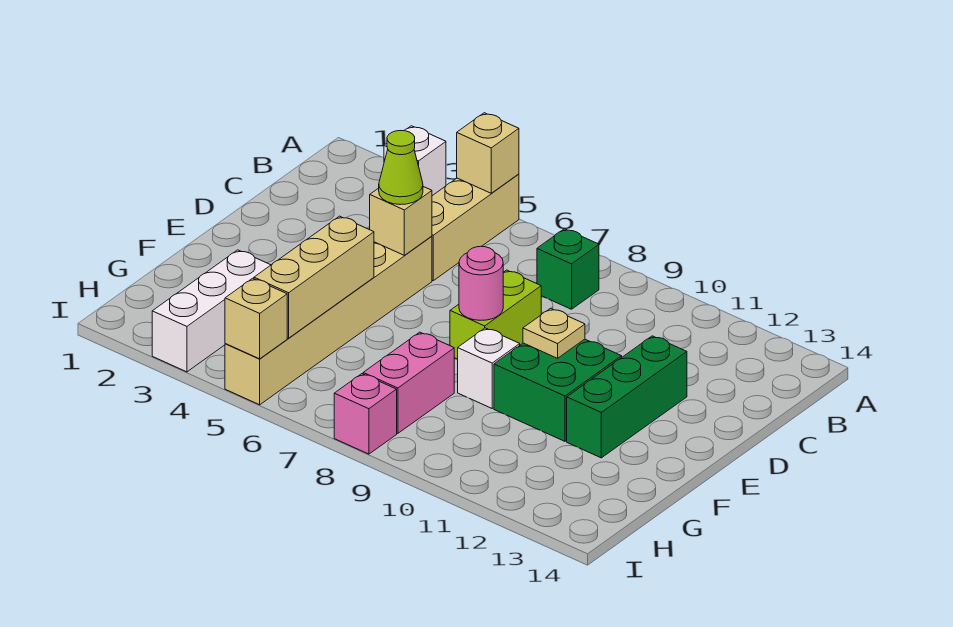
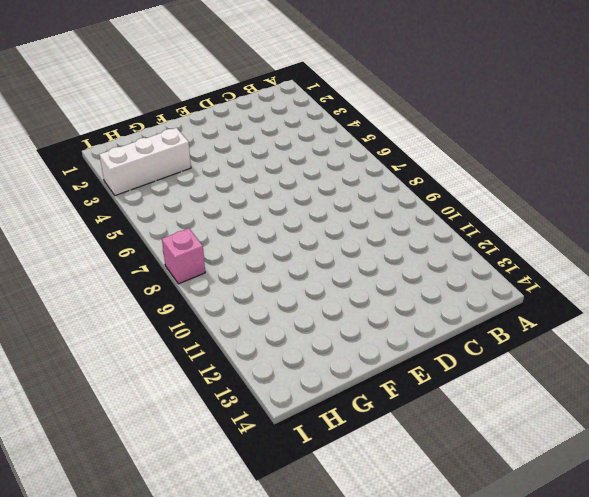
none -> white brick A3 level 1
none -> tan brick A5:C5 level 1
none -> green brick B8 level 1

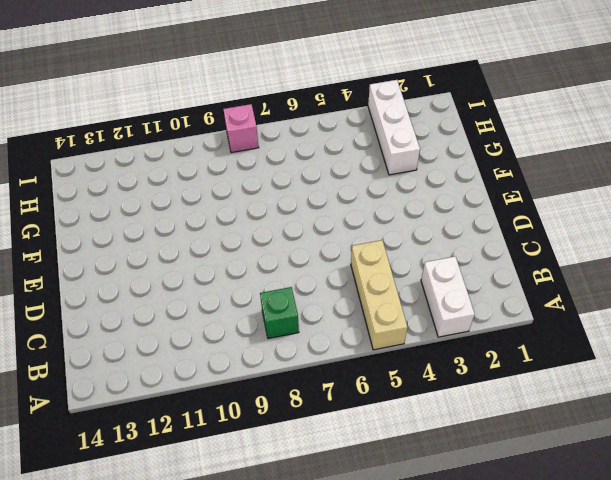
white brick A3:B3 level 1 -> white brick A3 level 1
none -> tan brick D5:I5 level 1
none -> lime brick D8:E8 level 1
none -> green brick D12:F12 level 1

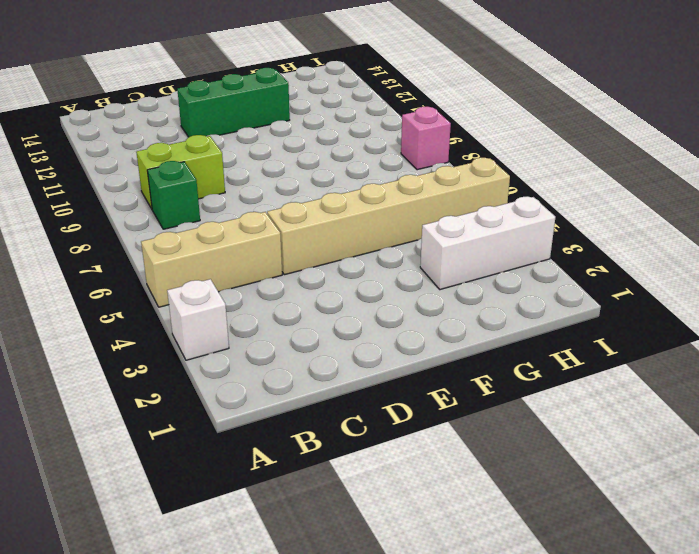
lime brick B9:C9 level 1 -> lime brick D8:E8 level 1
none -> green brick E10:F11 level 1
none -> white brick F9 level 1
none -> pink brick G8:H8 level 1

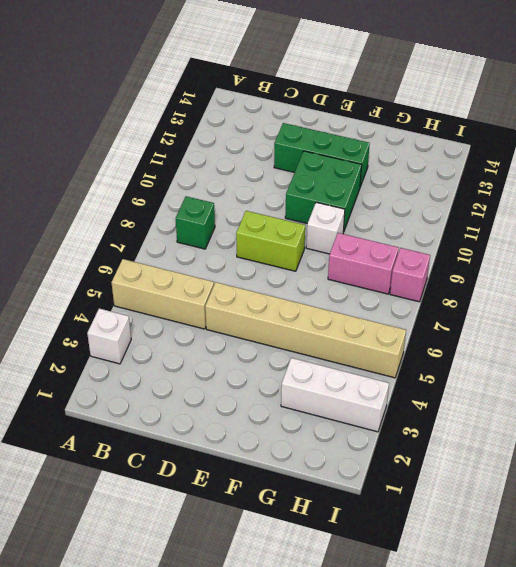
none -> tan brick A5 level 2
none -> tan brick D5 level 2
none -> pink round brick E8 level 2

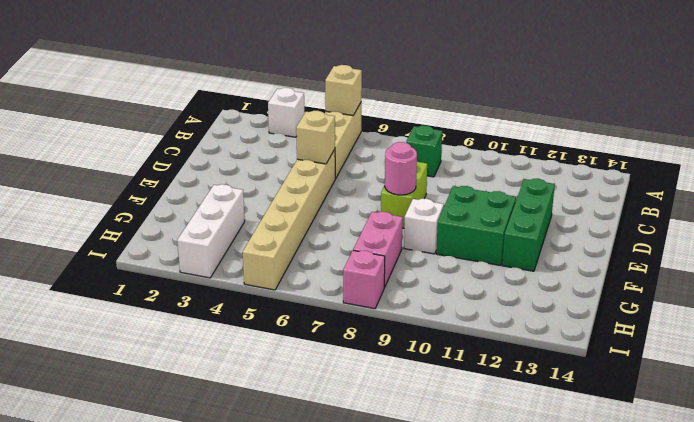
none -> tan plate E10 level 2
none -> tan brick F5:H5 level 2
none -> tan brick I5 level 2

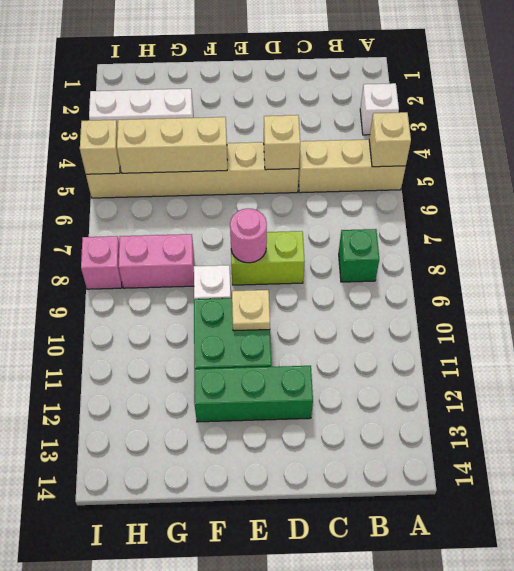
none -> lime cone D5 level 3

